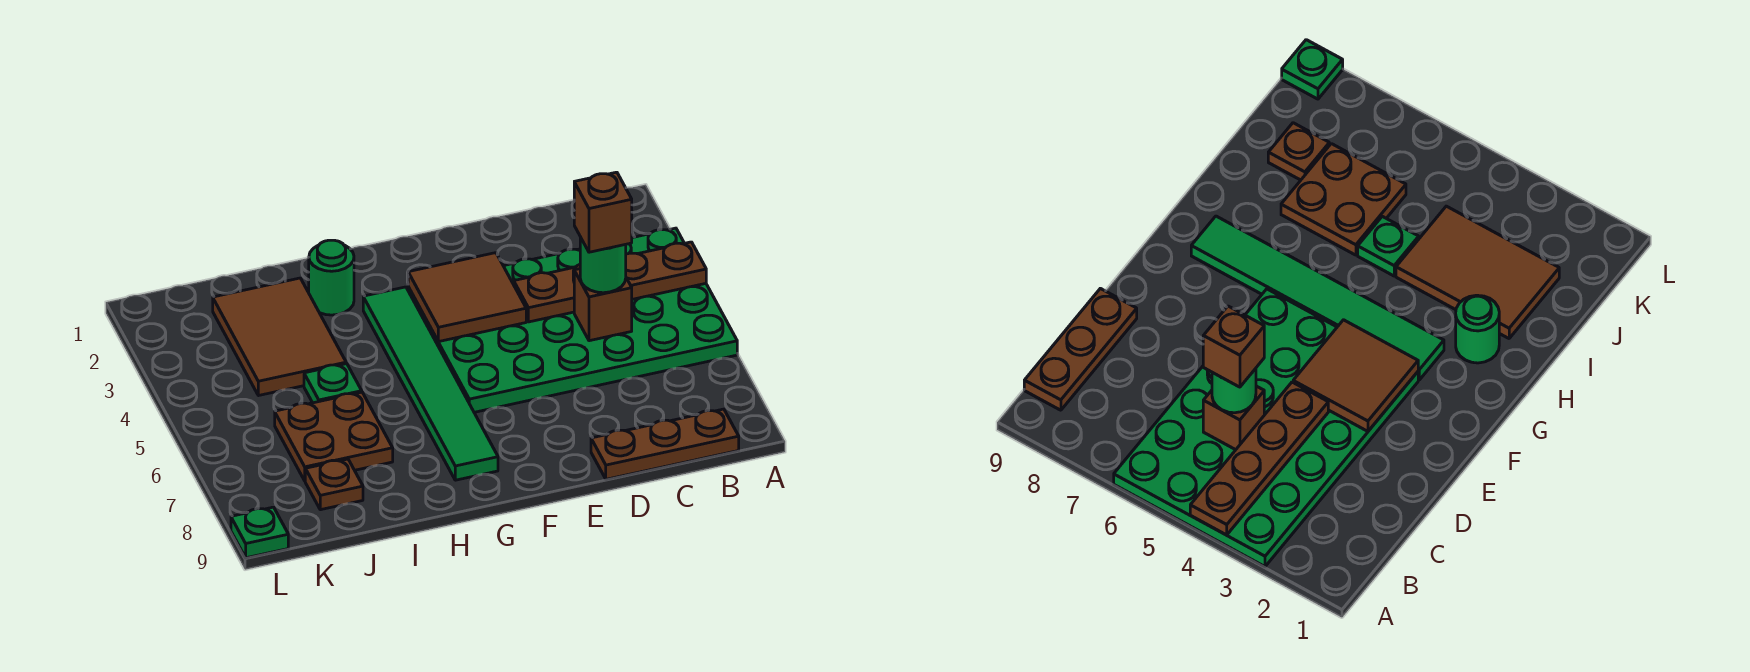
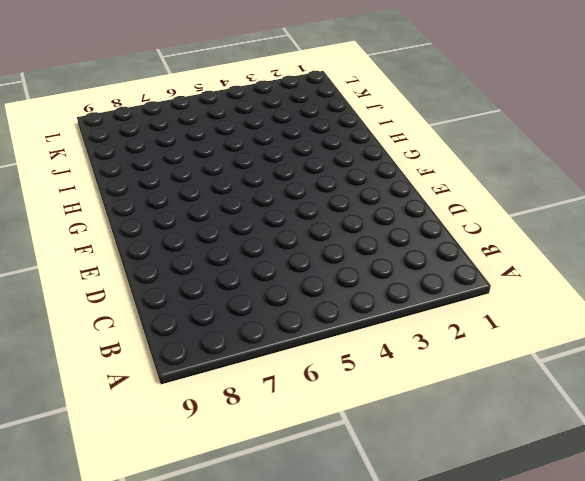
none -> green plate A3:F6 level 1
none -> brown plate B9:D9 level 1
none -> green tile G3:G8 level 1

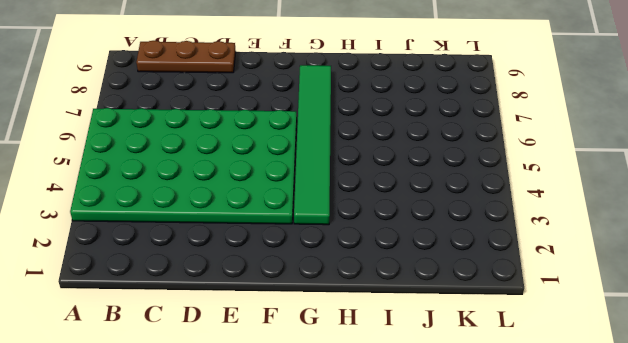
none -> green round brick H2 level 1
none -> brown tile I2:J4 level 1
none -> green plate I5 level 1

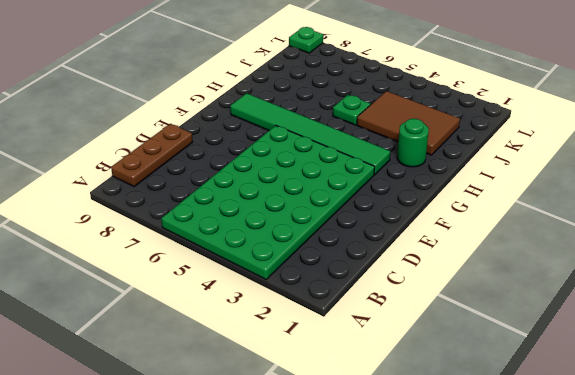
none -> brown plate I6:J7 level 1
none -> brown plate J8 level 1
none -> brown plate A4:D4 level 2

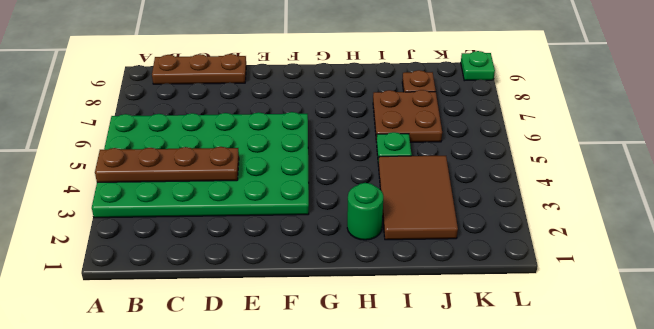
none -> green tile G3:G8 level 1
none -> brown brick C5 level 2
none -> brown tile E3:F4 level 2

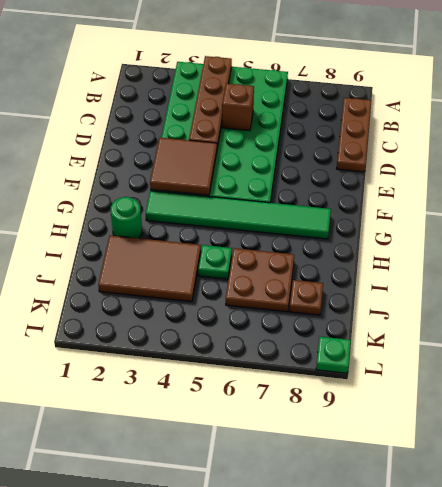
none -> green round brick C5 level 3
none -> brown brick C5 level 4

